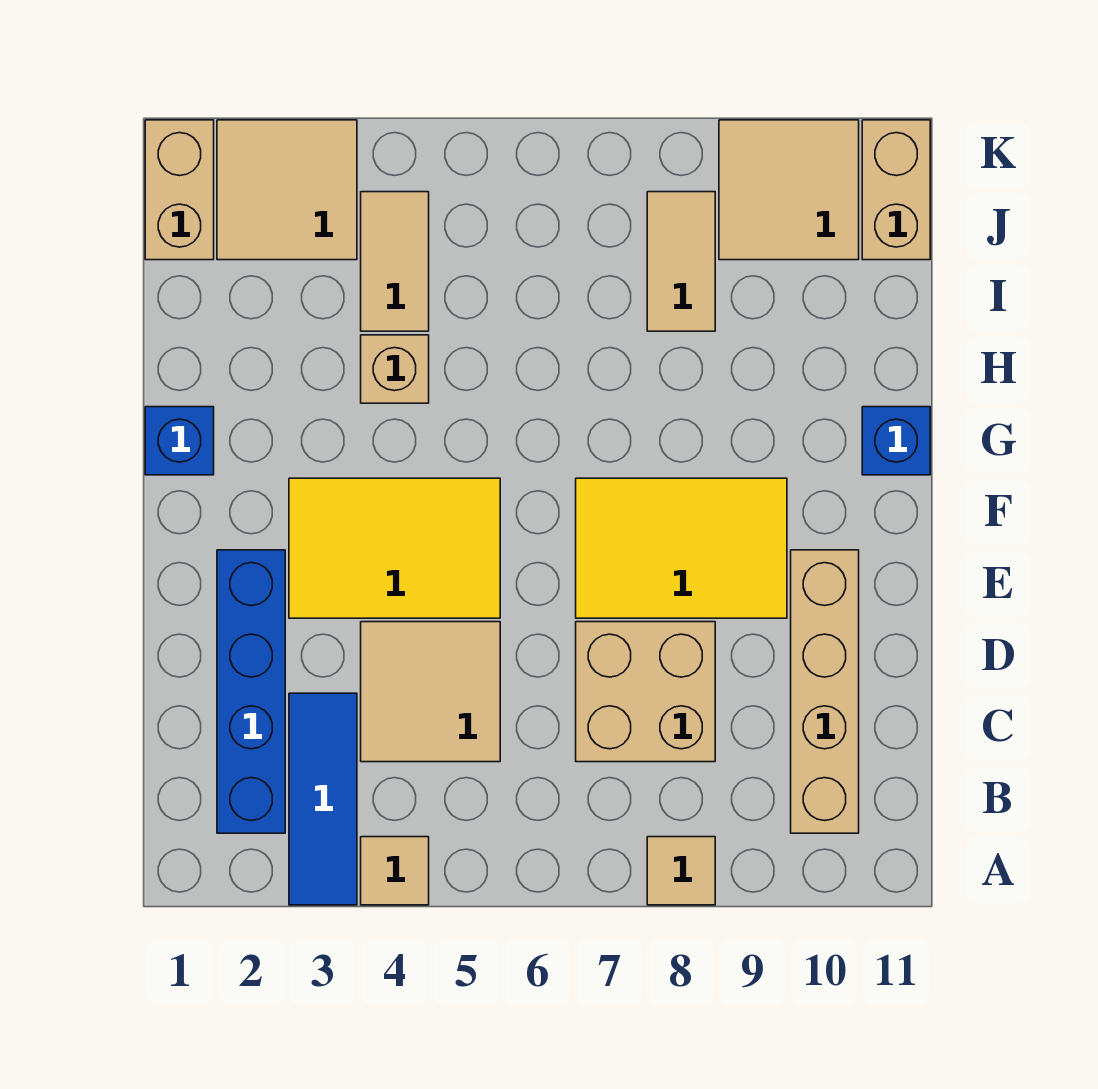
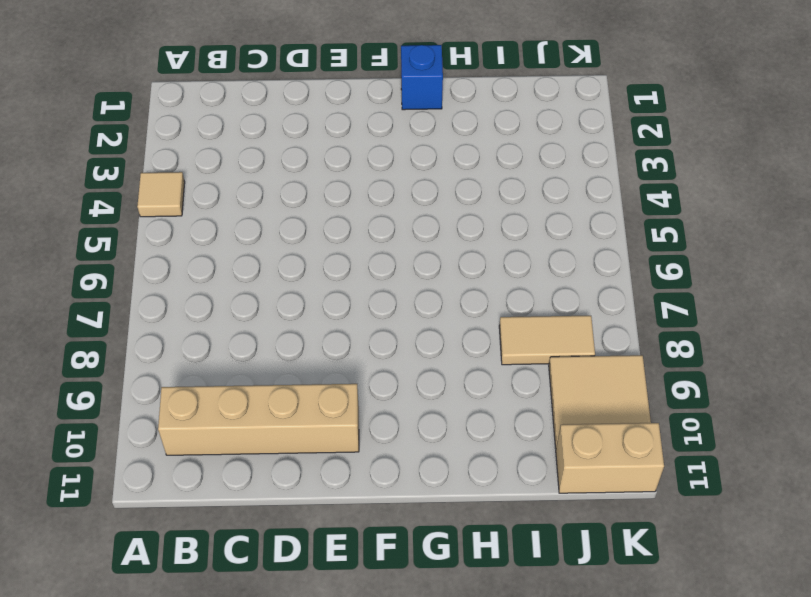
none -> blue tile A3:C3 level 1
none -> tan tile A8 level 1
none -> blue brick B2:E2 level 1

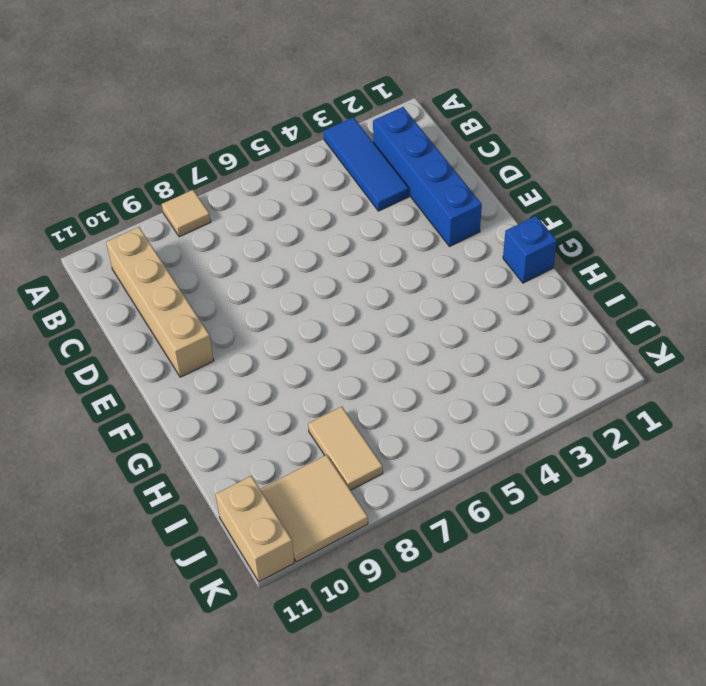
none -> tan tile A4 level 1
none -> tan tile C4:D5 level 1
none -> tan brick C7:D8 level 1

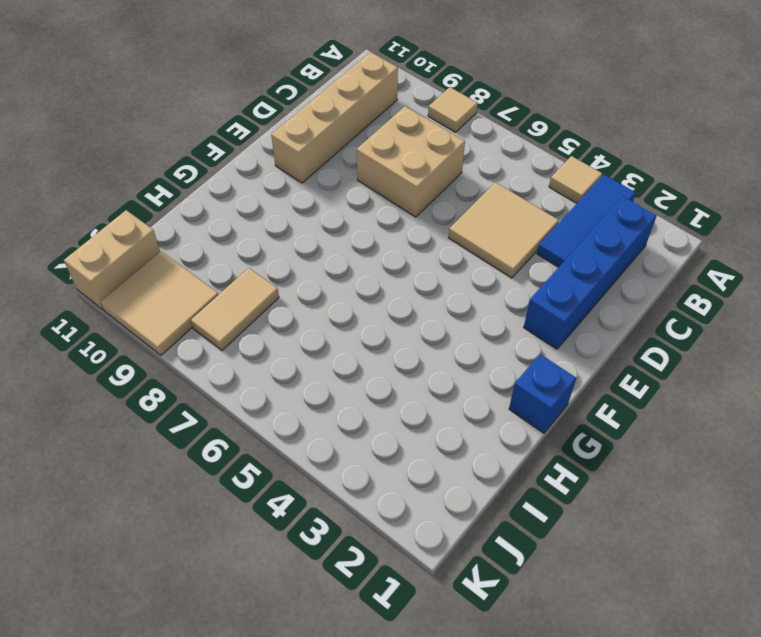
none -> yellow tile E3:F5 level 1
none -> yellow tile E7:F9 level 1
none -> blue brick G11 level 1

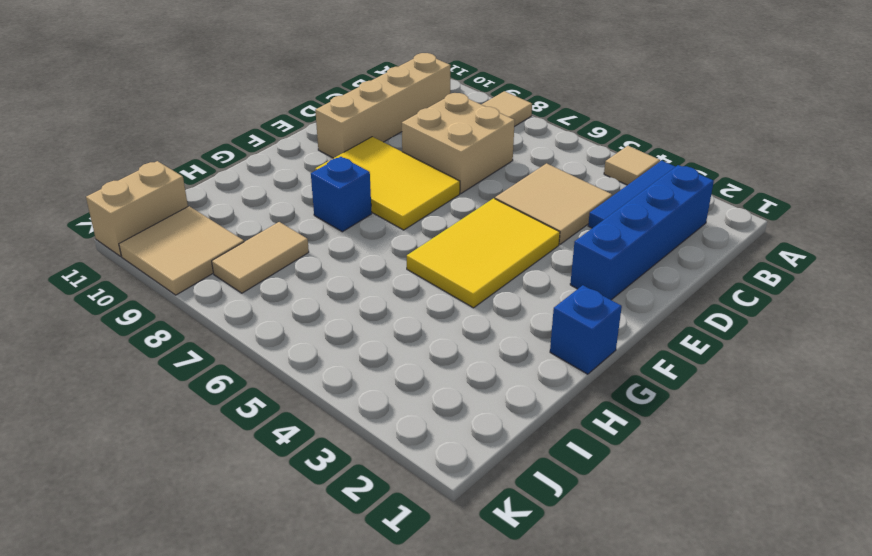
yellow tile E4:G5 level 1 -> yellow tile E3:F5 level 1
blue brick G8 level 1 -> blue brick G11 level 1
none -> tan brick H4 level 1
none -> tan tile I4:J4 level 1
none -> tan brick J1:K1 level 1

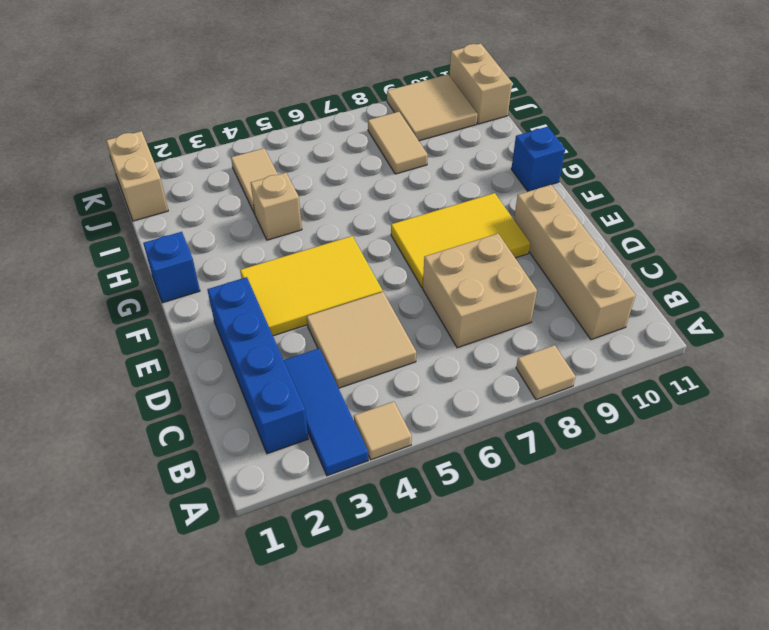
none -> tan tile J2:K3 level 1

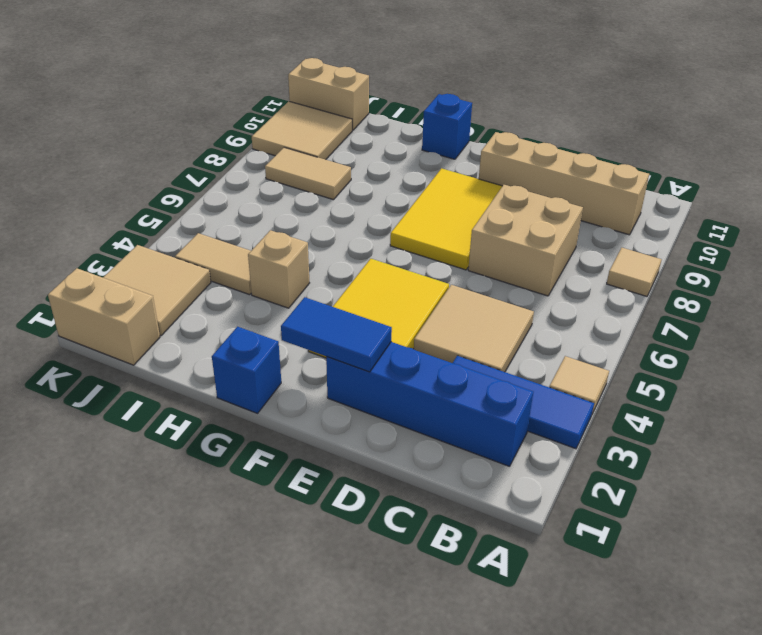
blue tile E2:F2 level 2 -> none

